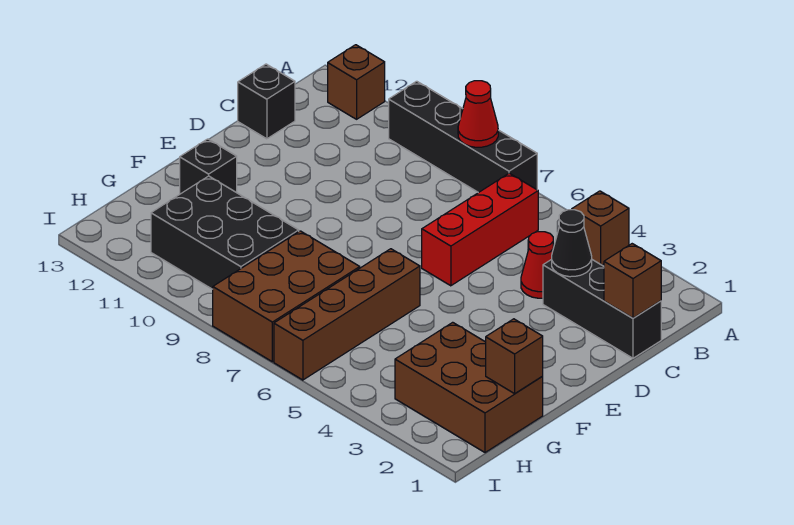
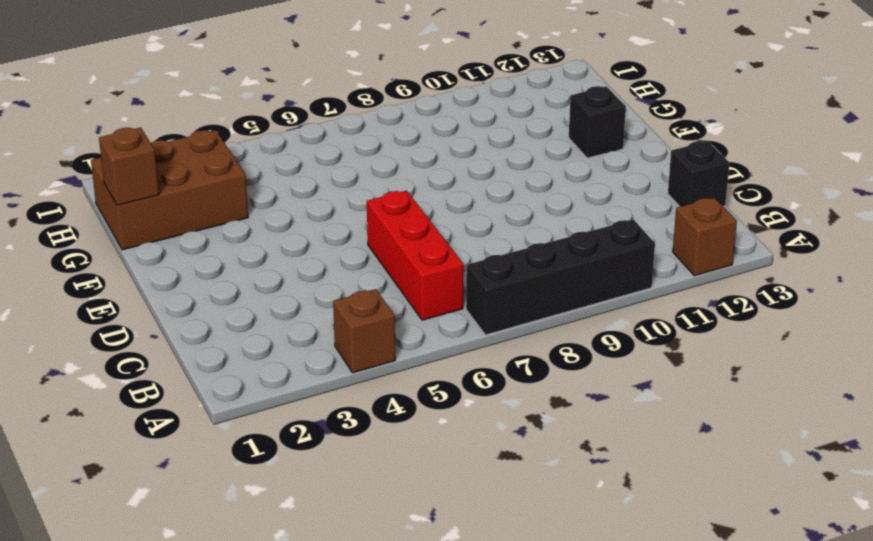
none -> black brick C1:C3 level 1
none -> red cone C4 level 1
none -> brown brick F6:I6 level 1

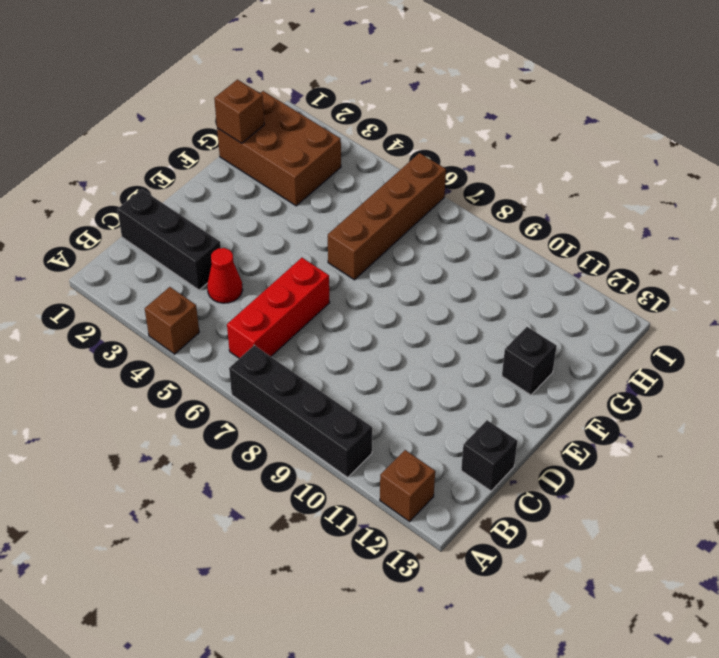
none -> brown brick G7:I8 level 1
none -> black brick G9:H11 level 1
none -> red cone A8 level 2

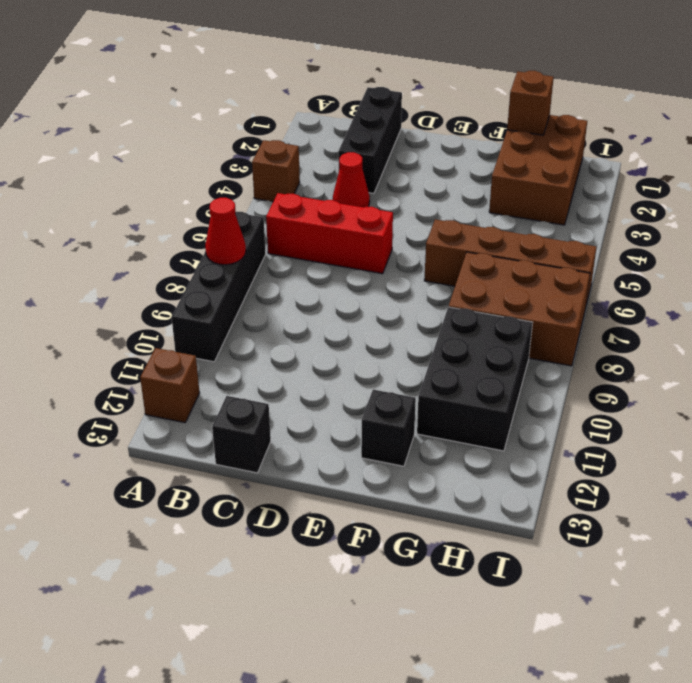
none -> brown brick C1 level 2
none -> black cone C3 level 2

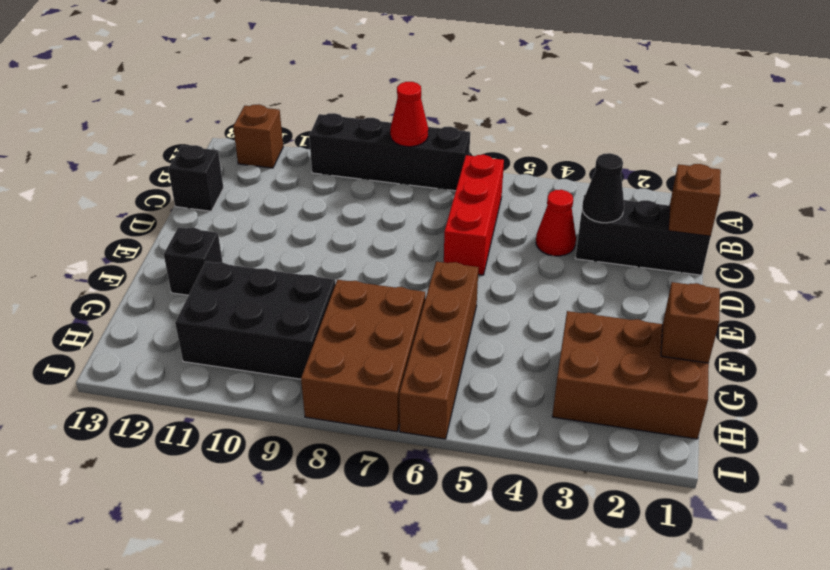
none -> brown brick A4 level 1

